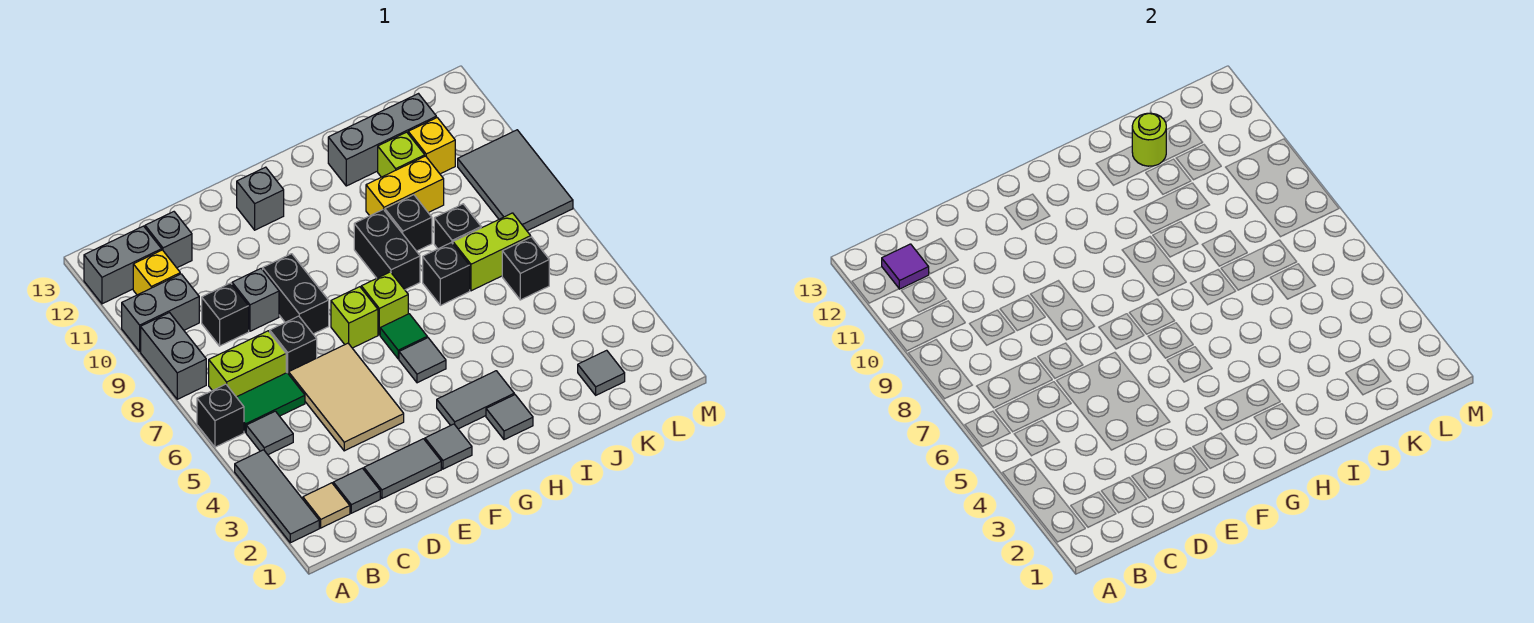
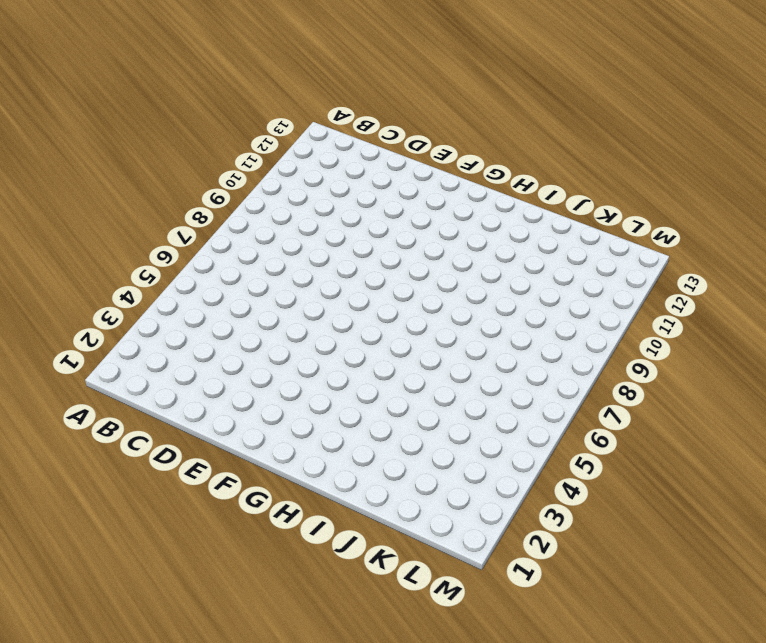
none -> grey tile A2:A4 level 1
none -> black brick A6 level 1
none -> grey brick A8:A9 level 1
none -> grey brick A10:B10 level 1

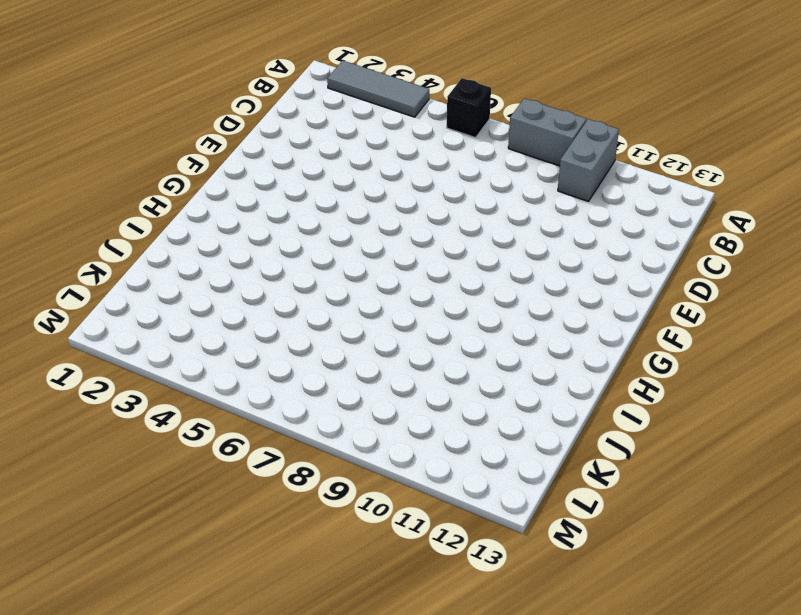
none -> grey brick A12:B12 level 1
none -> tan tile B2 level 1
none -> grey tile B5 level 1
none -> green tile B6:C6 level 1

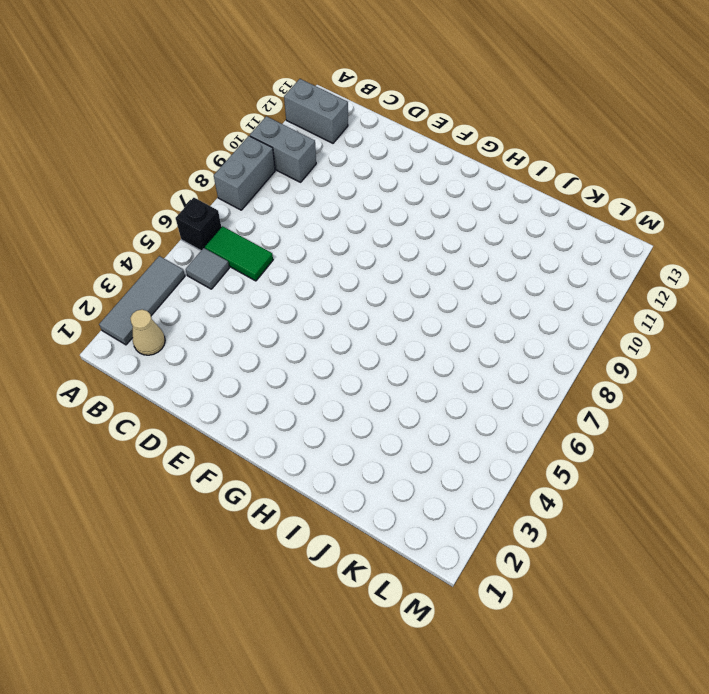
tan cone B2 level 1 -> tan tile B2 level 1
none -> lime brick B7:C7 level 1
none -> yellow brick B11 level 1
none -> grey tile C2 level 1
none -> black brick C9 level 1

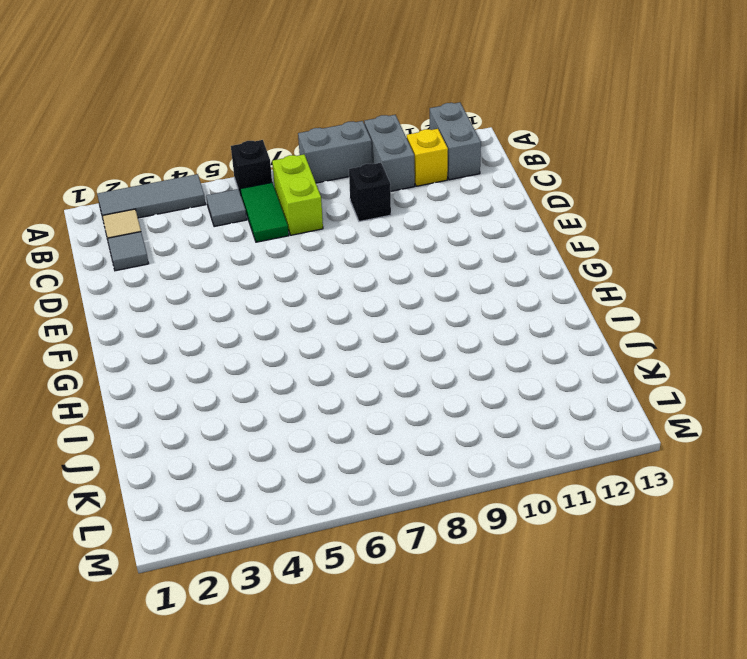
none -> grey brick C12 level 1
none -> grey tile D2:E2 level 1
none -> tan tile D4:E6 level 1
none -> black brick D7 level 1

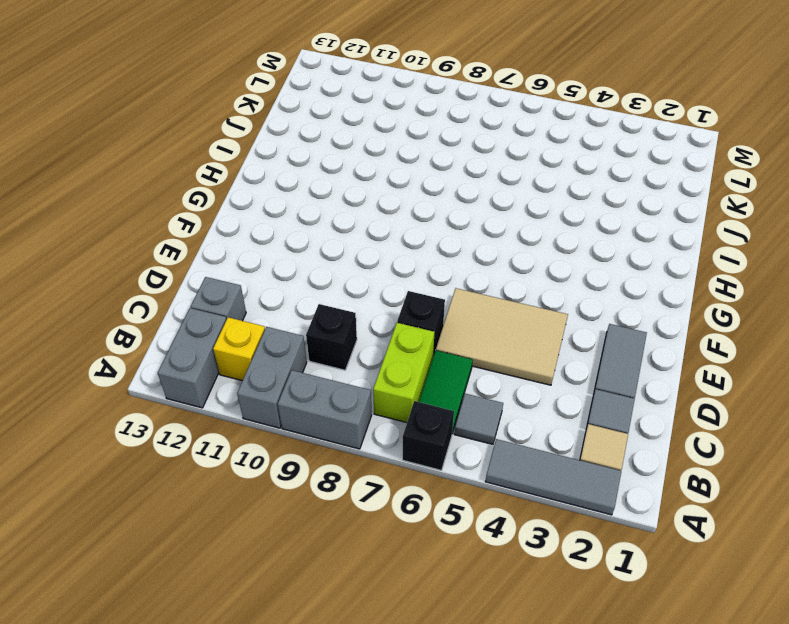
none -> grey brick D9 level 1
none -> black brick E8:E9 level 1
none -> grey tile F2 level 1
none -> lime brick F7 level 1

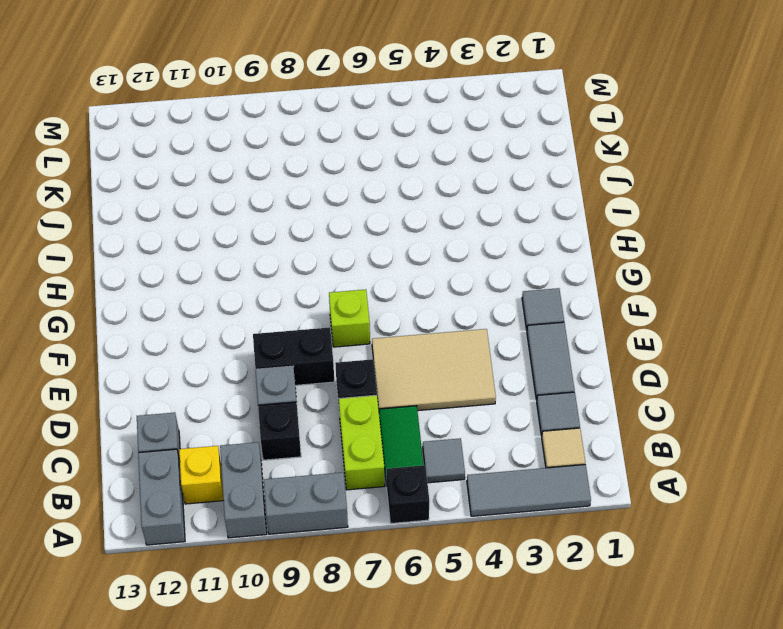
none -> grey brick F12 level 1
none -> grey tile G3:H3 level 1
none -> grey tile G5 level 1
none -> green tile G6 level 1

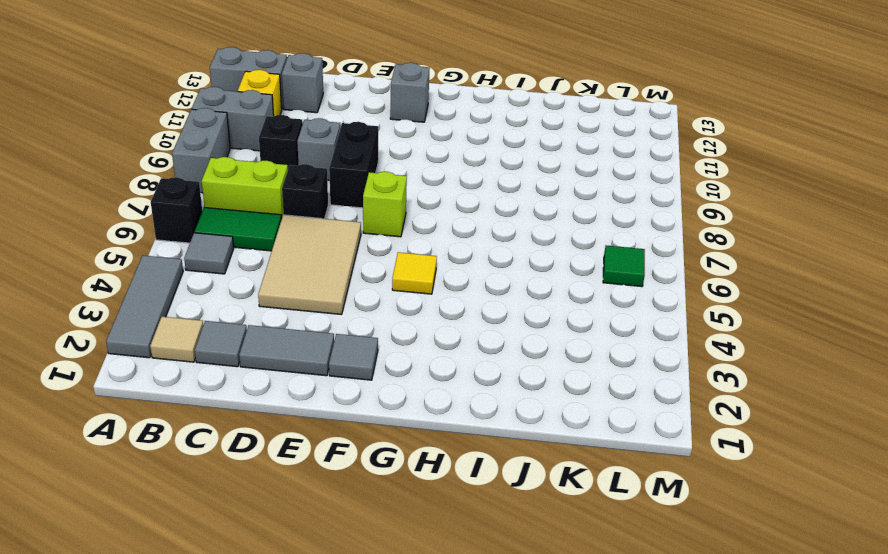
yellow tile G5 level 1 -> grey tile G5 level 1
green tile L6 level 1 -> green tile G6 level 1
none -> grey tile G3:H3 level 1
none -> lime brick G7 level 1
none -> grey tile H2 level 1
none -> black brick H8:H9 level 1

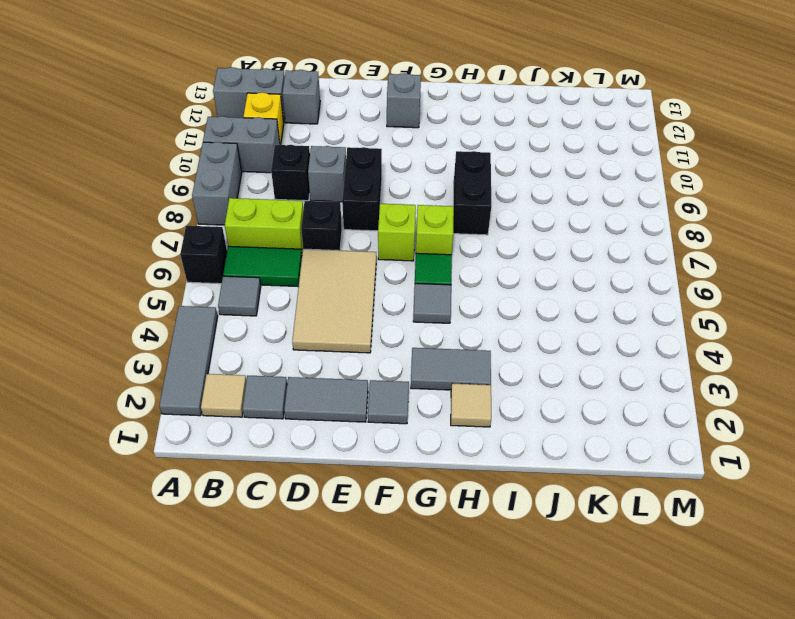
tan tile H2 level 1 -> grey tile H2 level 1
none -> black brick I7 level 1
none -> black brick I9 level 1
none -> yellow brick I10:J10 level 1
none -> grey brick I12:K12 level 1

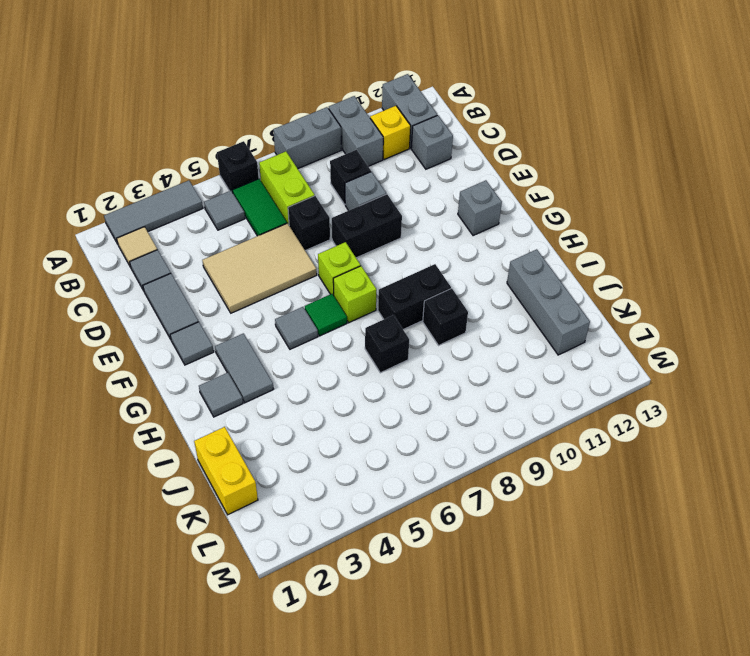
yellow brick J1:K1 level 1 -> yellow brick I10:J10 level 1
none -> lime brick J7:K7 level 1
none -> black brick J8 level 1
none -> lime brick J11 level 1
none -> grey tile K2 level 1

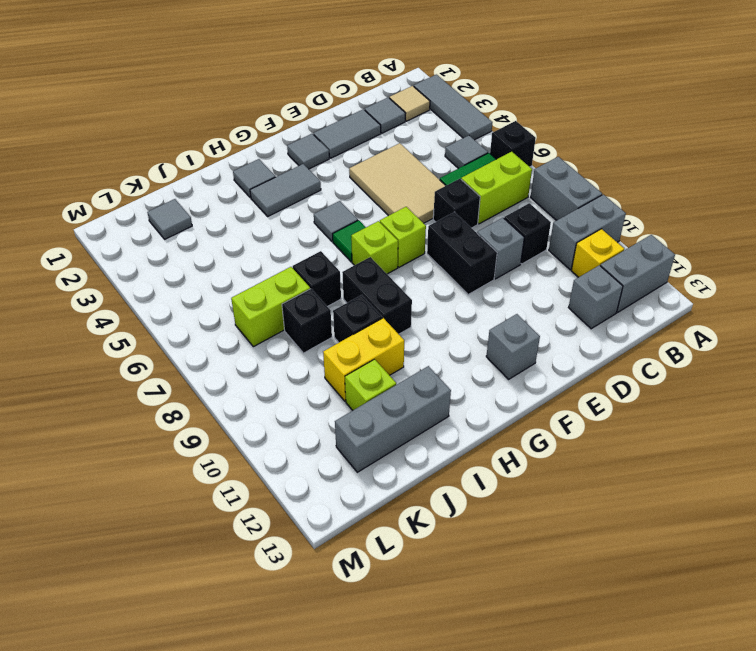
none -> black brick K6 level 1
none -> yellow brick K11 level 1
none -> grey tile L8:M10 level 1
none -> purple tile B12 level 2

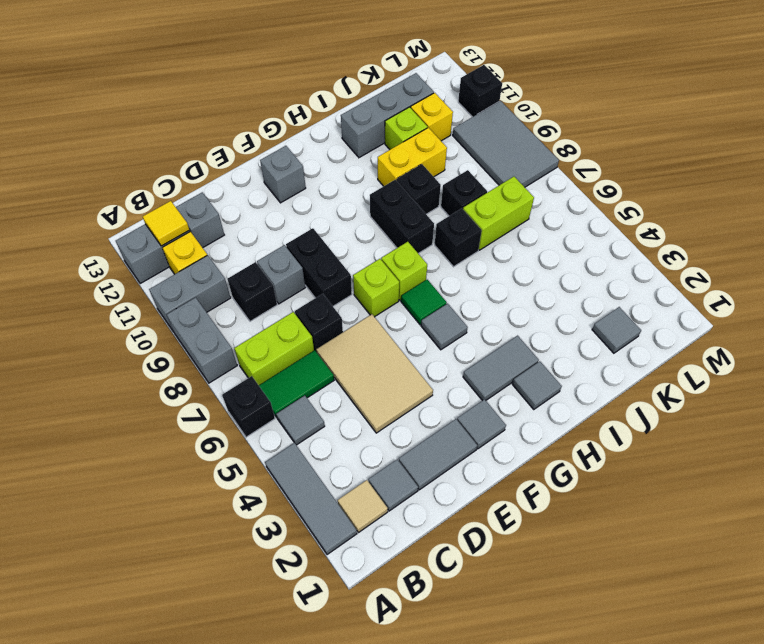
yellow tile B12 level 2 -> purple tile B12 level 2
black brick M11 level 1 -> black brick K6 level 1
none -> lime round brick J12 level 2

